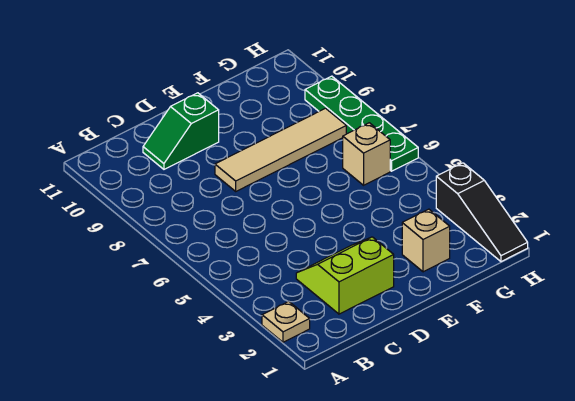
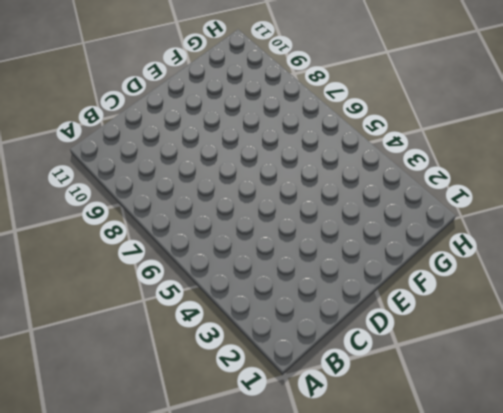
none -> tan plate A2 level 1
none -> lime slope C2:D3 level 1 top 2

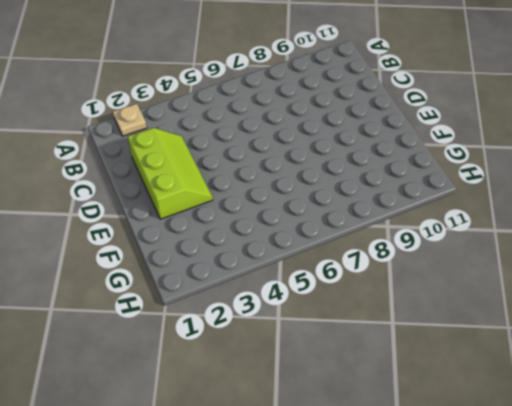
lime slope C2:E3 level 1 top 2 -> lime slope C2:D3 level 1 top 2
none -> green slope C10:D10 level 1 top D
none -> tan tile D8:G8 level 1

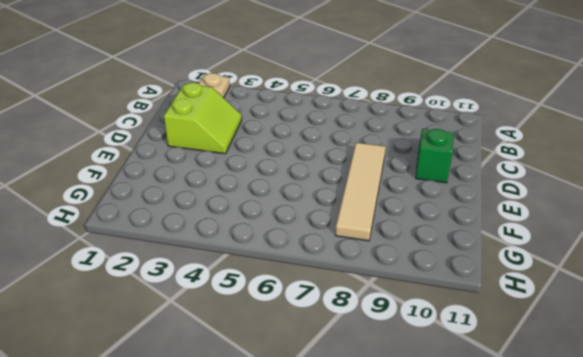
none -> tan brick F2 level 1
none -> tan brick G6 level 1

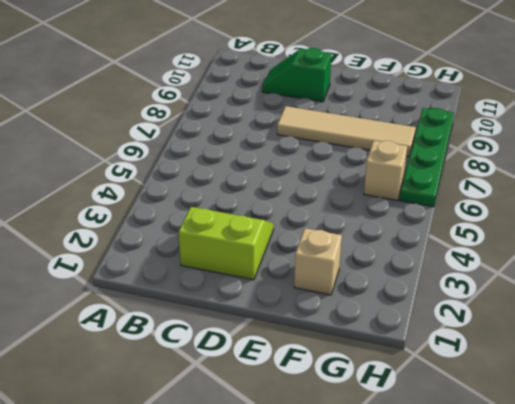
none -> tan plate A2 level 1
none -> black slope H1:H3 level 1 top 3

